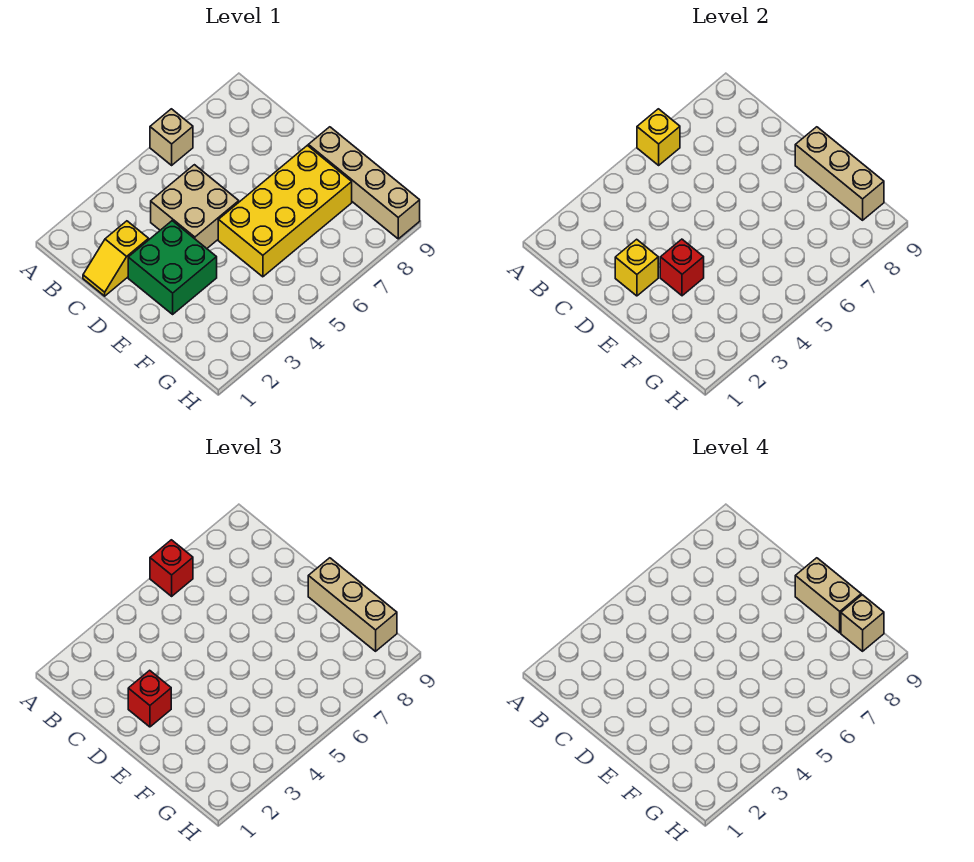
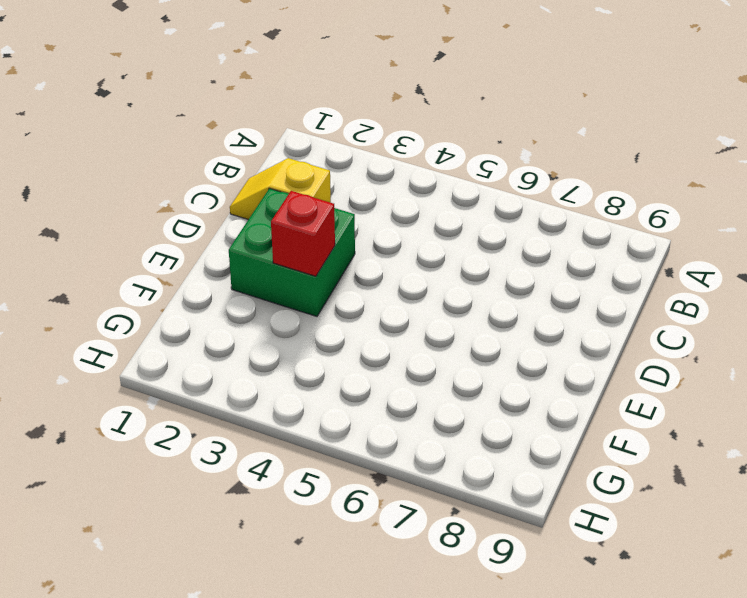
none -> tan brick A6 level 1
none -> tan brick C4:D5 level 1
none -> yellow brick E5:F8 level 1

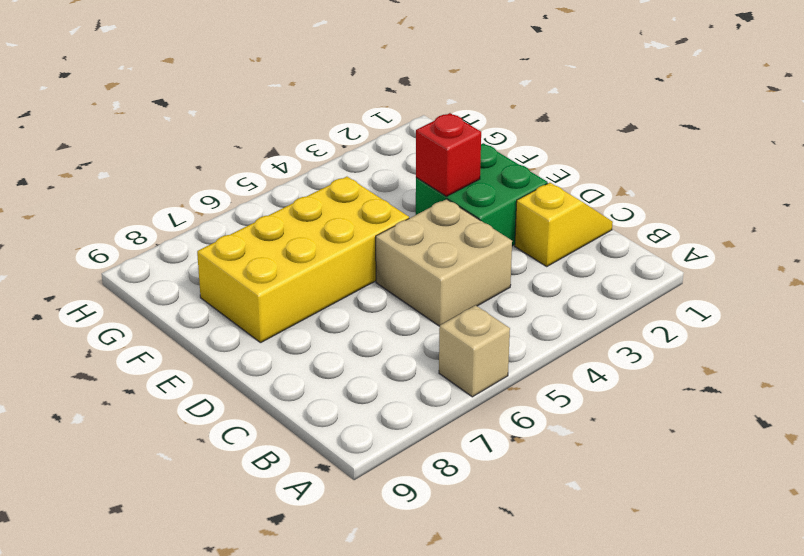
none -> tan brick E9:H9 level 1
none -> yellow brick A6 level 2
none -> yellow brick D2 level 2

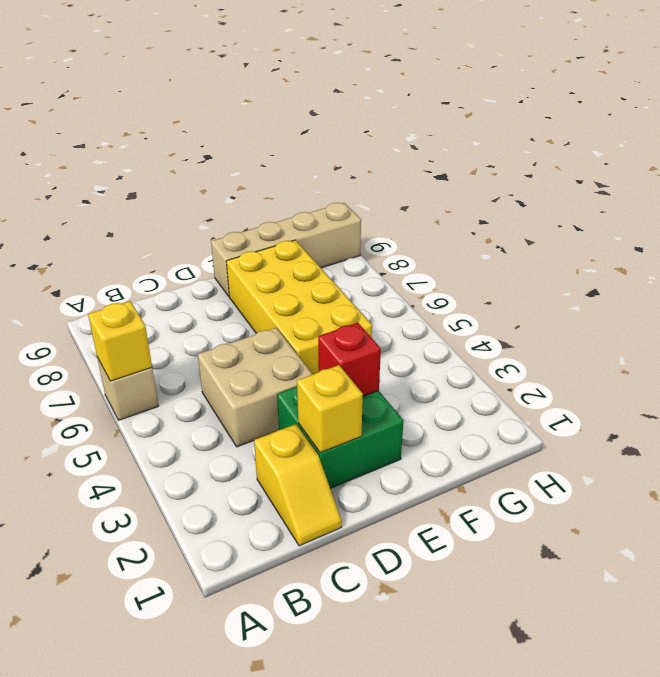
none -> tan brick E9:G9 level 2
none -> red brick A6 level 3
none -> red brick D2 level 3

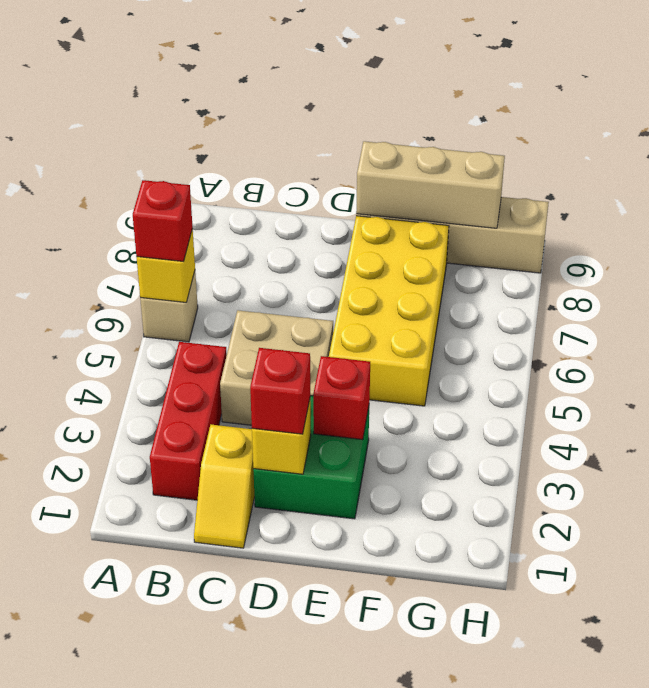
red brick B2:B4 level 1 -> none
none -> tan brick E9:G9 level 3
none -> tan brick E9:F9 level 4
none -> tan brick G9 level 4

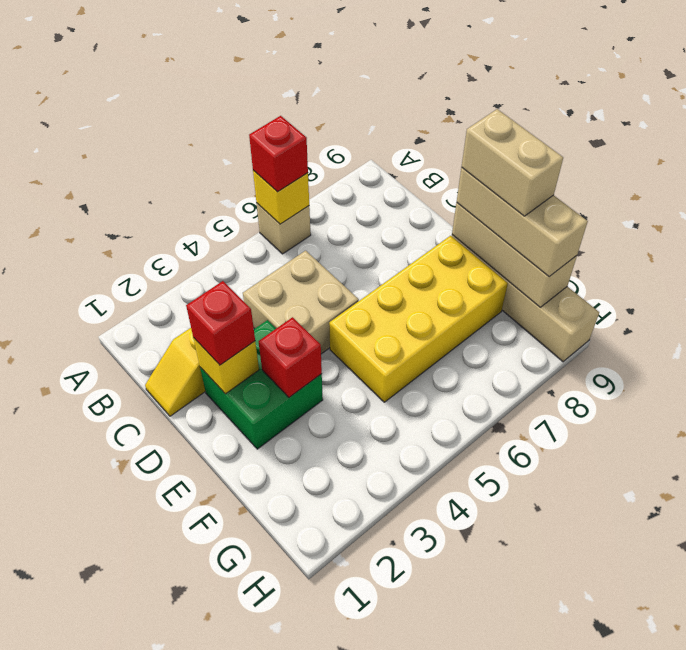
none -> tan brick G9 level 4

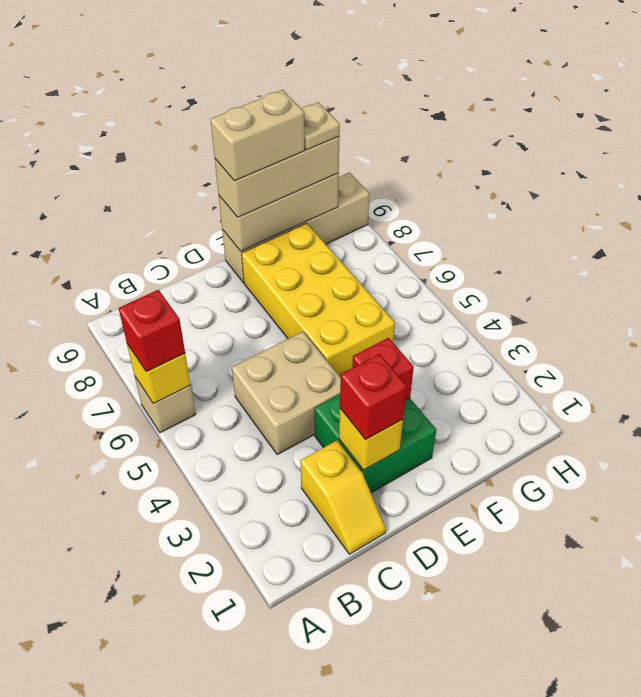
tan plate G9 level 4 -> tan brick G9 level 4

